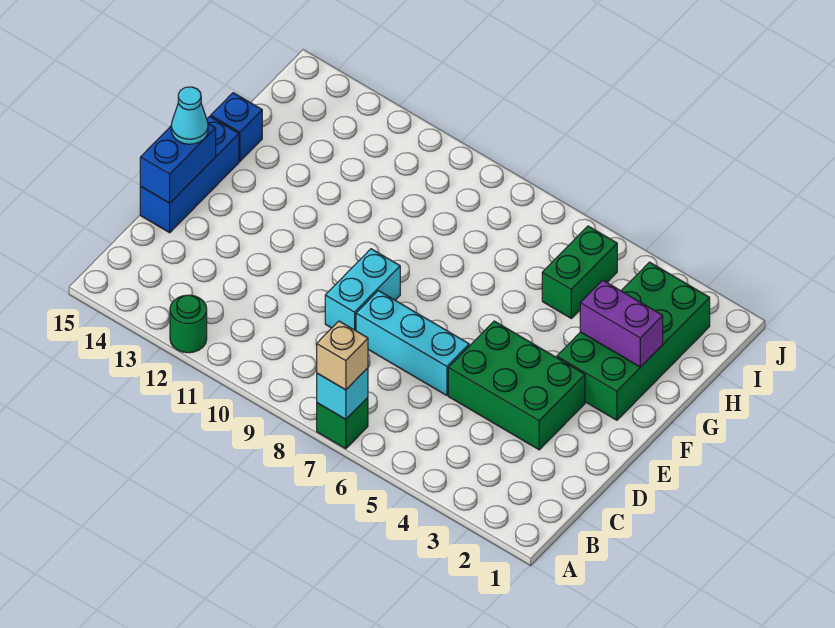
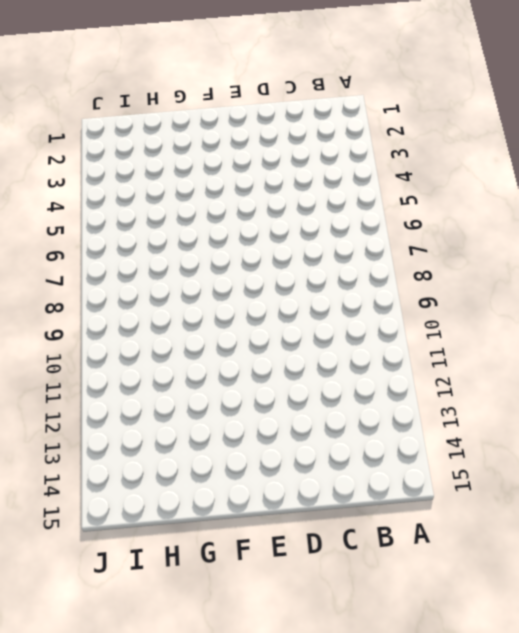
none -> green brick A7 level 1
none -> green round brick A12 level 1
none -> green brick D3:E5 level 1

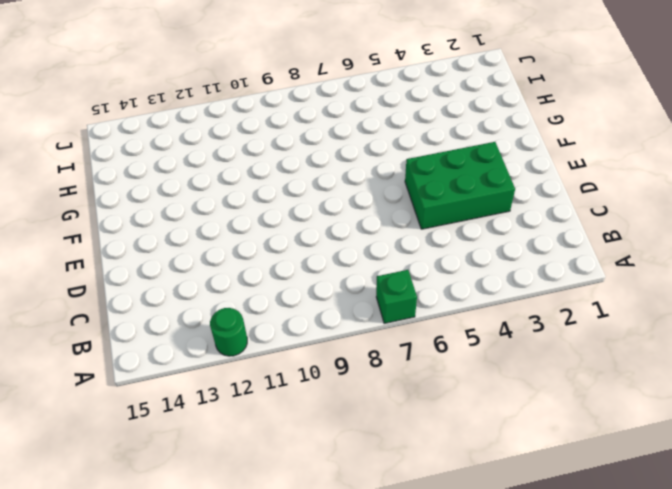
none -> cyan brick D6:D8 level 1
none -> cyan brick D9:E9 level 1
none -> blue brick D15:F15 level 1

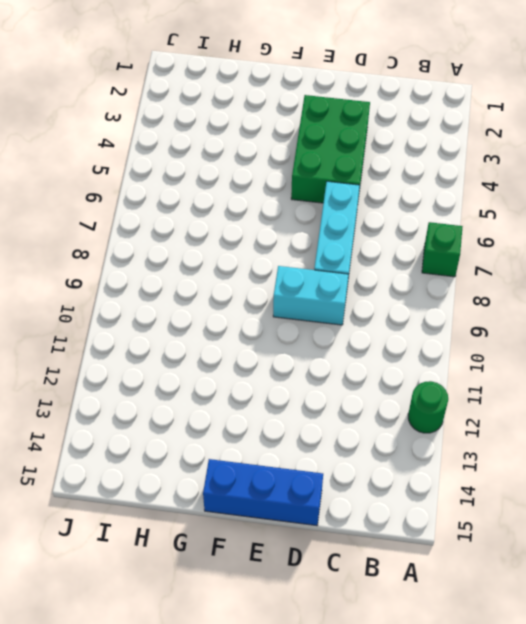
none -> green brick F2:I3 level 1
none -> blue brick G15 level 1
none -> green brick H5:I5 level 1

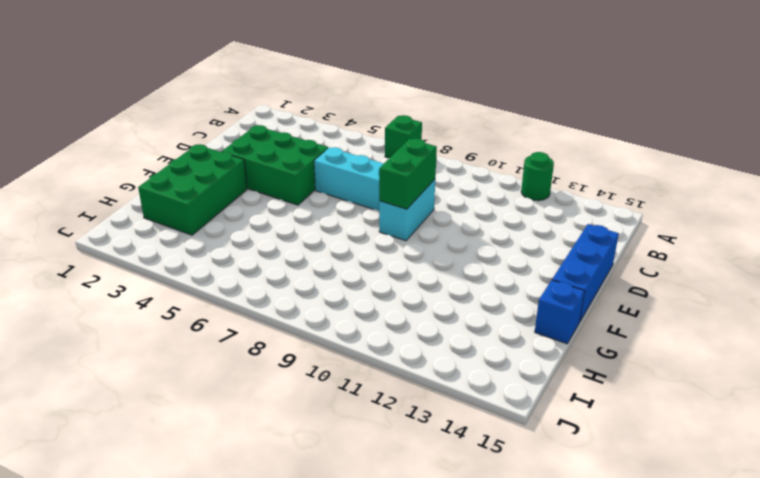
green brick D9:E9 level 2 -> green brick H5:I5 level 1
green brick F2:H3 level 1 -> green brick F2:I3 level 1
none -> cyan brick A7 level 2
none -> blue brick D15:E15 level 2
none -> purple brick G2:G3 level 2

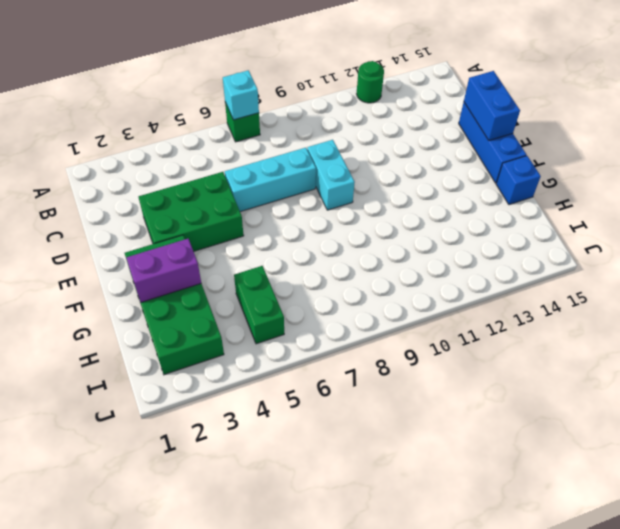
none -> tan brick A7 level 3
none -> cyan cone E15 level 3

